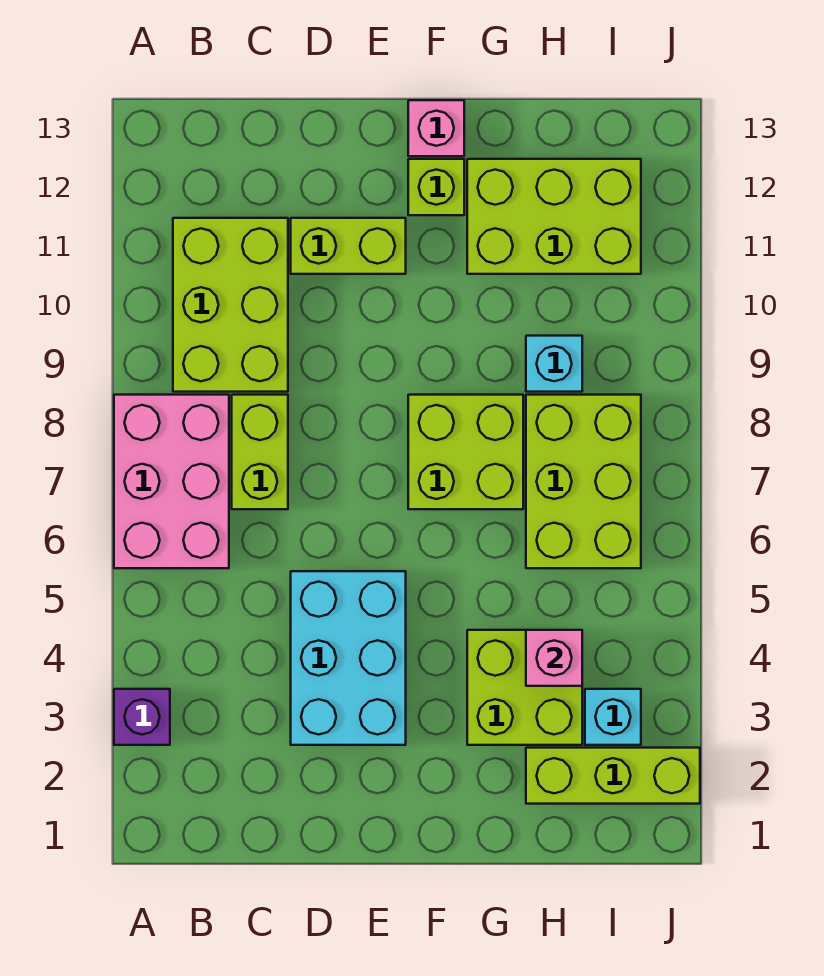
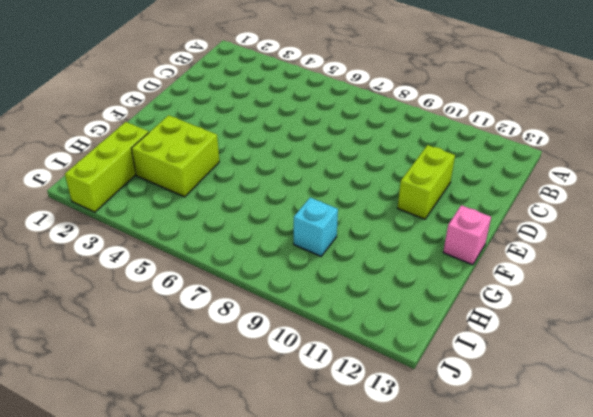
none -> purple brick A3 level 1
none -> pink brick A6:B8 level 1
none -> lime brick B9:C11 level 1

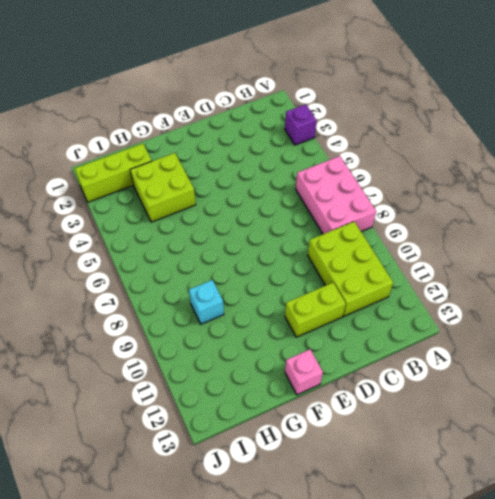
none -> lime brick C7:C8 level 1
none -> cyan brick D3:E5 level 1
none -> lime brick F7:G8 level 1

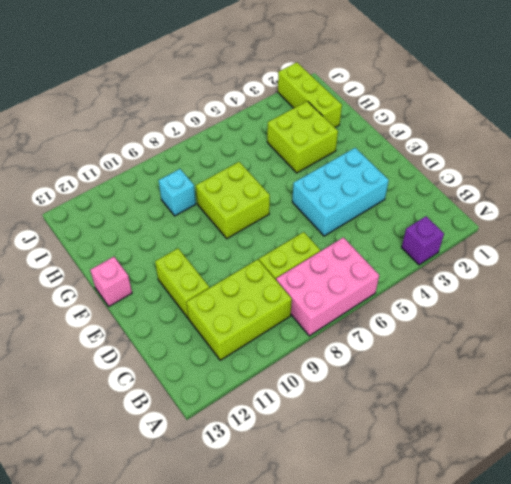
none -> lime brick F12 level 1
none -> lime brick G11:I12 level 1
none -> lime brick H6:I8 level 1

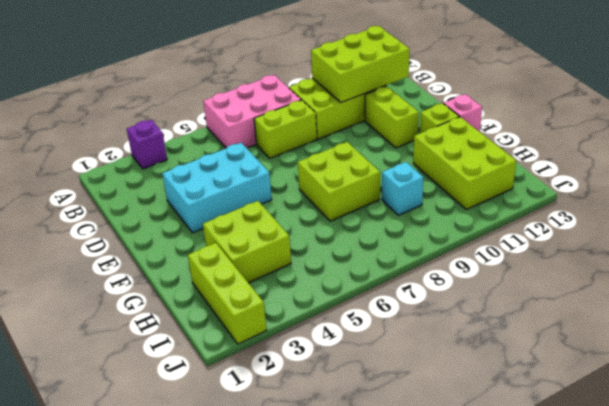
lime brick B10:C12 level 2 -> lime brick H6:I8 level 1
none -> cyan brick I3 level 1
none -> pink brick H4 level 2

